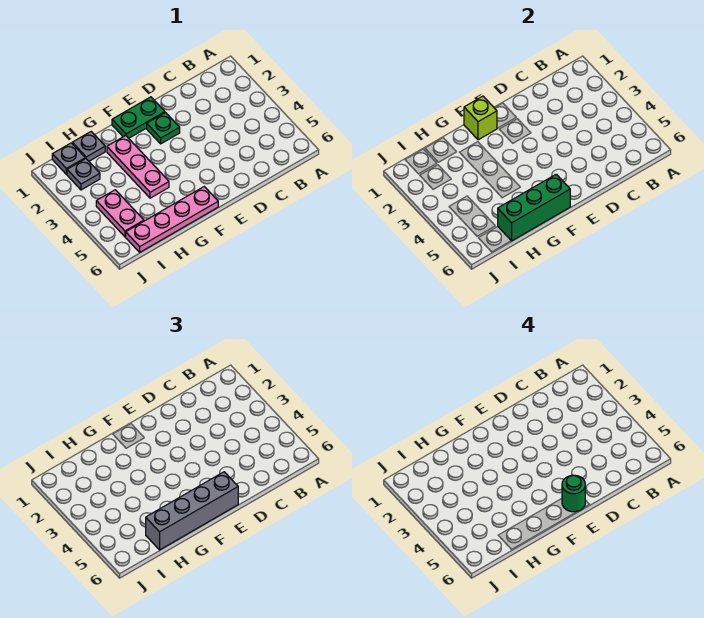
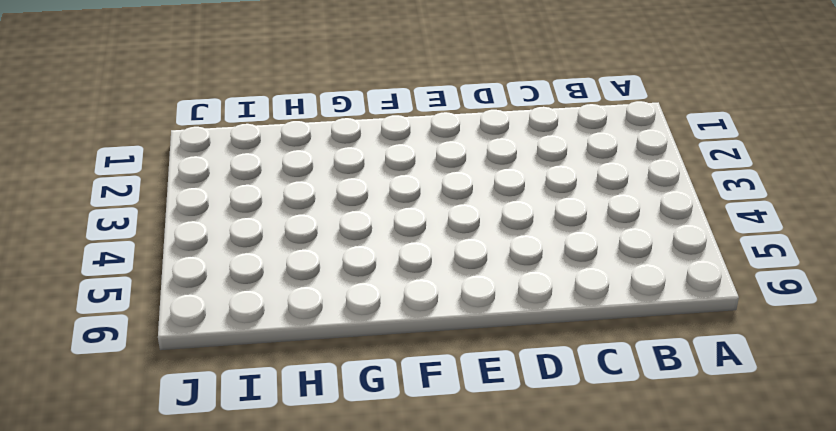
none -> green plate E1:F1 level 1
none -> green plate E2 level 1
none -> pink plate F6:I6 level 1

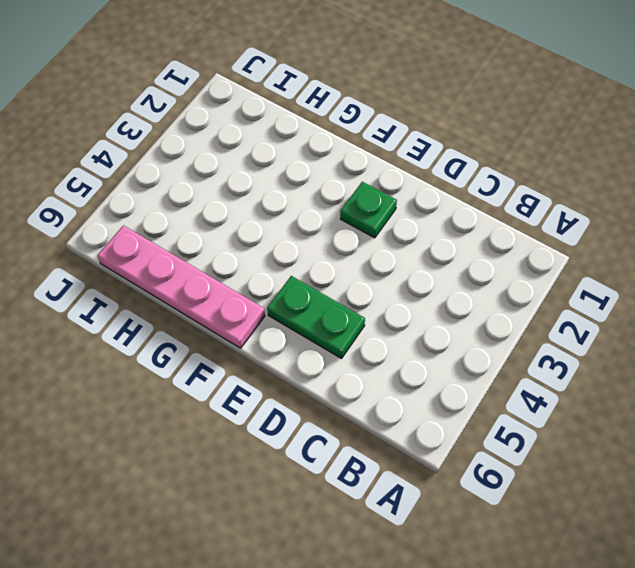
green plate D5:E5 level 1 -> green plate E1:F1 level 1
none -> pink plate G2:G4 level 1
none -> grey plate H1 level 1
none -> grey plate I1 level 1

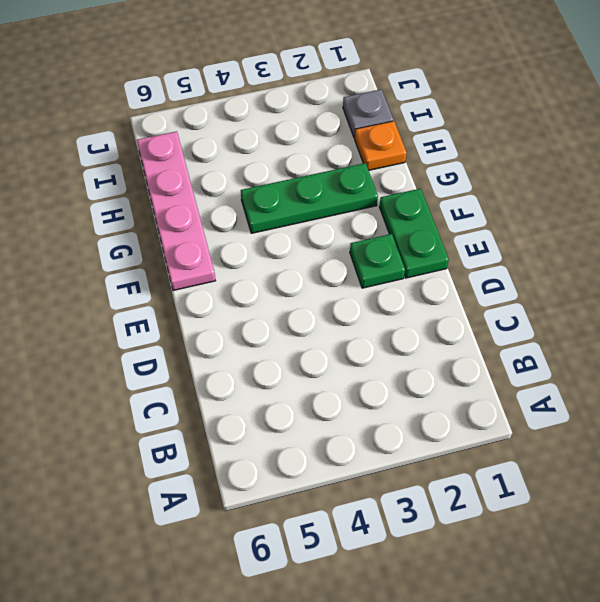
green plate G2:G4 level 1 -> pink plate G2:G4 level 1
orange plate H1 level 1 -> grey plate H1 level 1
none -> grey plate I2 level 1
none -> pink plate I4:I5 level 1
none -> lime brick F1 level 2

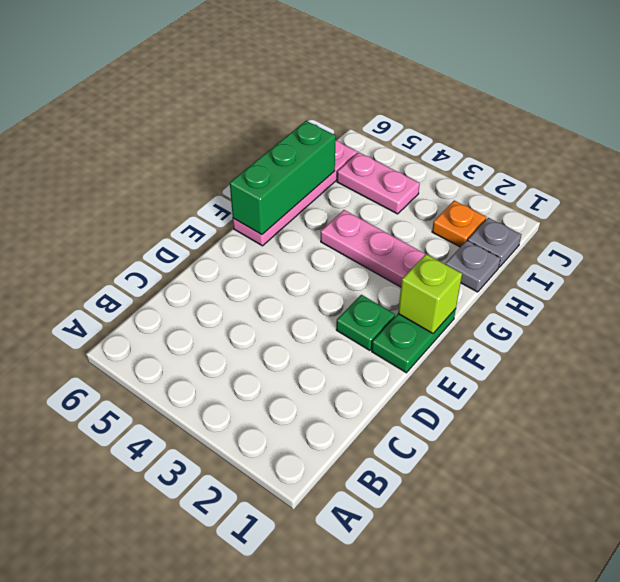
orange plate I2 level 1 -> grey plate I2 level 1
none -> grey brick E6:H6 level 3
none -> green round brick E6 level 4

